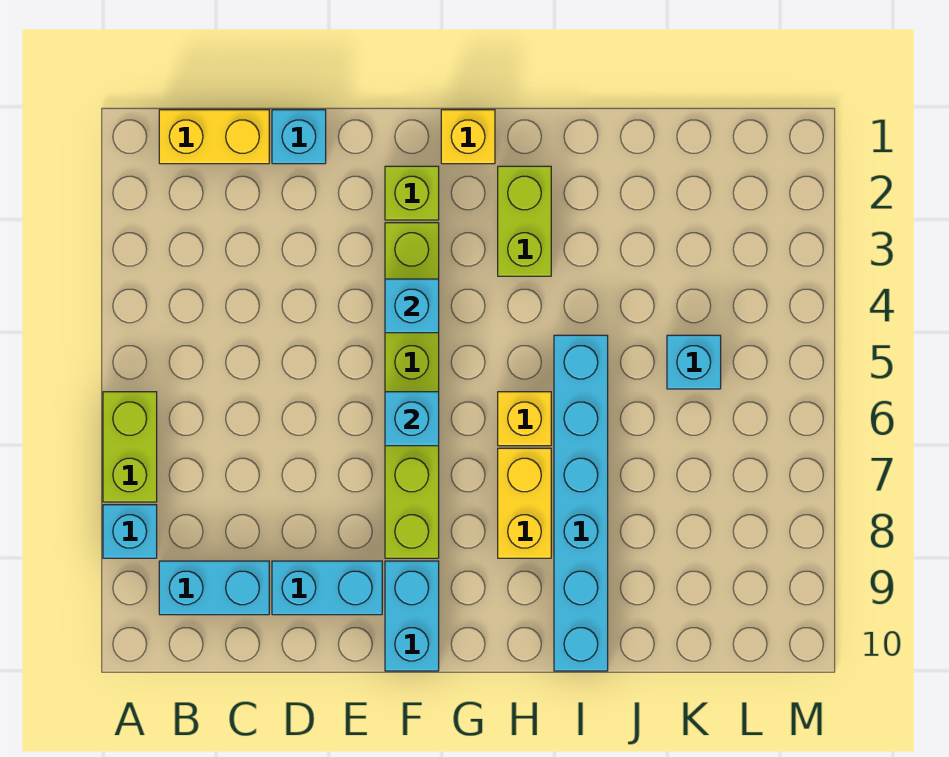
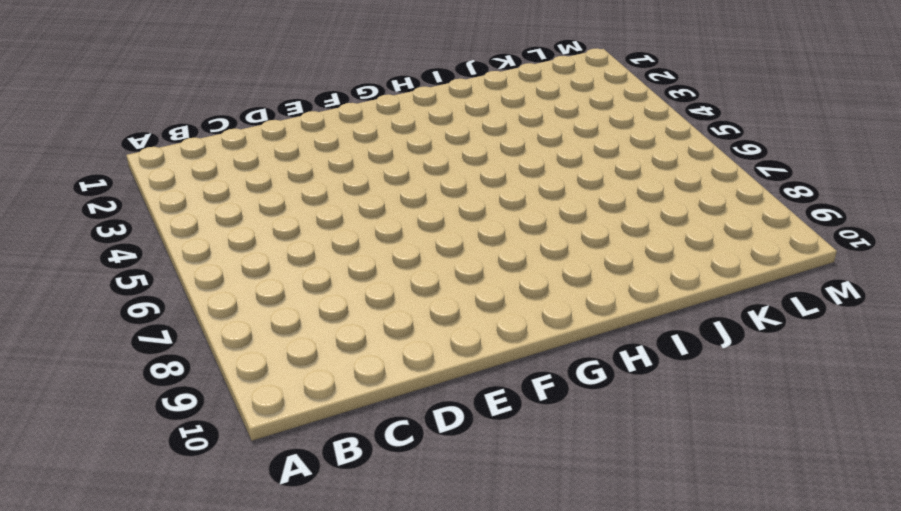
none -> lime brick A6:A7 level 1
none -> cyan brick A8 level 1
none -> yellow brick B1:C1 level 1

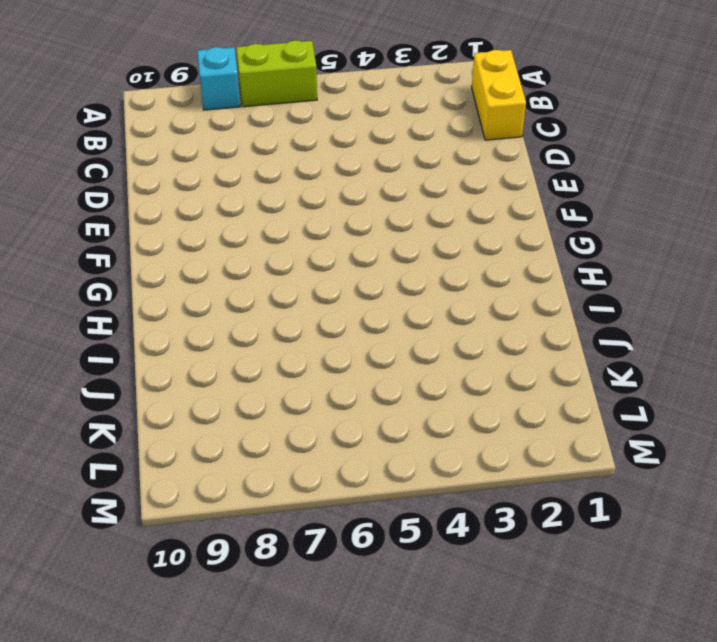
none -> cyan brick B9:C9 level 1
none -> cyan brick D1 level 1
none -> cyan brick D9:E9 level 1

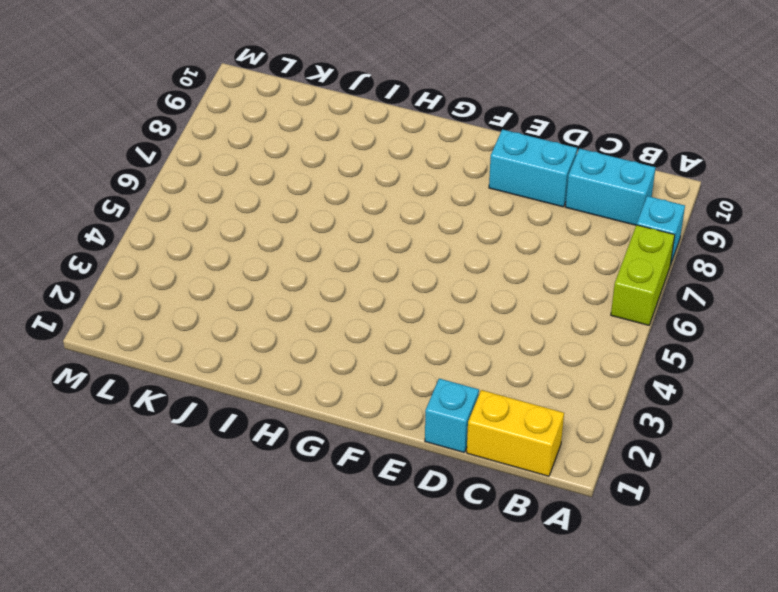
none -> lime brick F2 level 1
none -> lime brick F3:F8 level 1
none -> cyan brick F9:F10 level 1

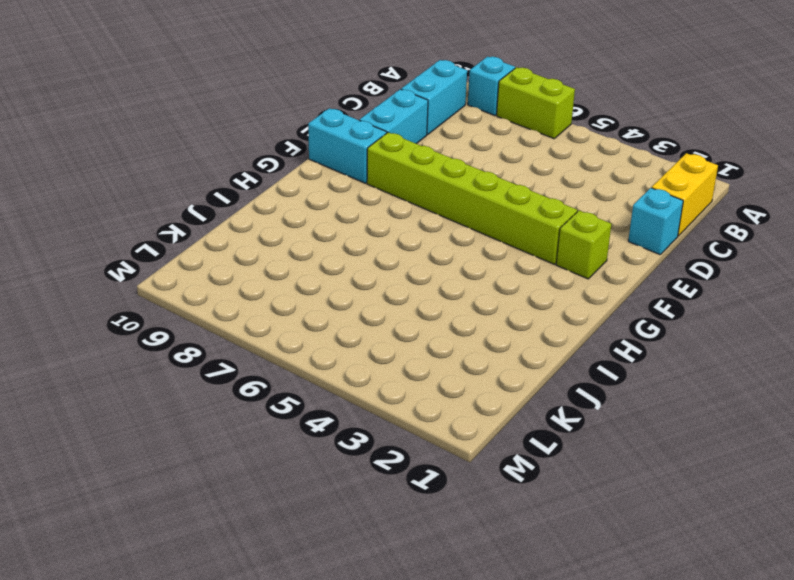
none -> yellow brick G1 level 1
none -> lime brick H2:H3 level 1
none -> yellow brick H6 level 1

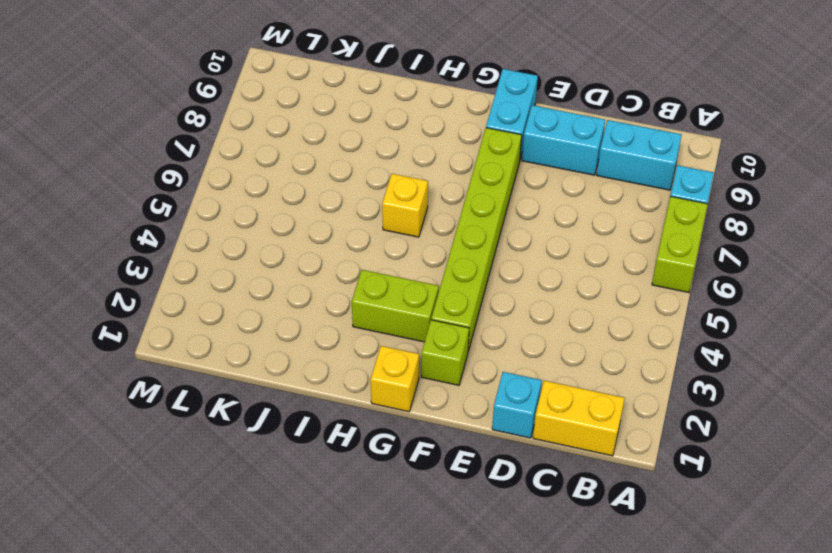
lime brick G3:H3 level 1 -> lime brick H2:H3 level 1
none -> yellow brick H7:H8 level 1
none -> cyan brick I5:I10 level 1
none -> cyan brick K5 level 1

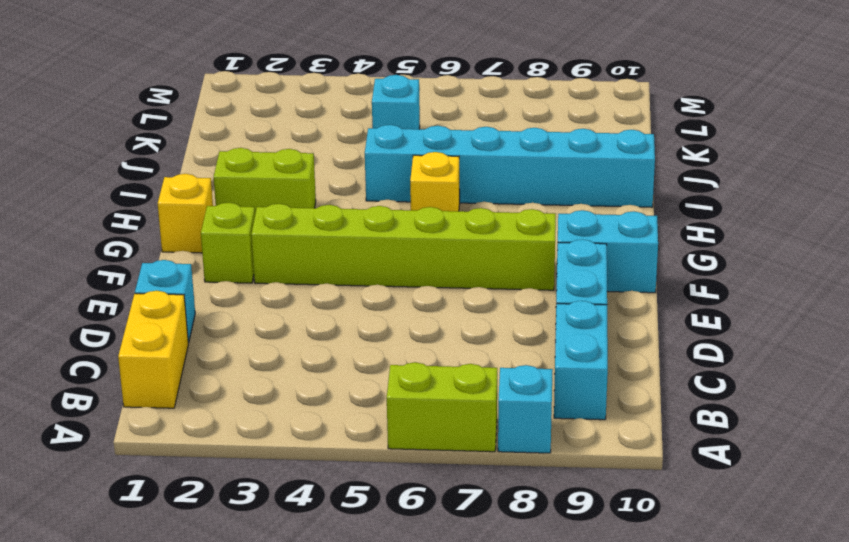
none -> yellow brick H7:H8 level 1
none -> cyan brick F4 level 2
none -> cyan brick F6 level 2

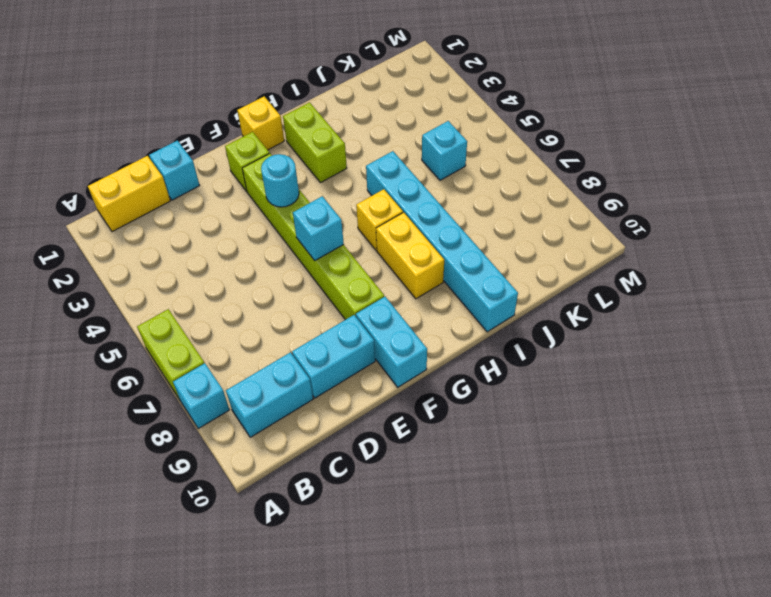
cyan round brick F4 level 2 -> cyan brick F4 level 2

